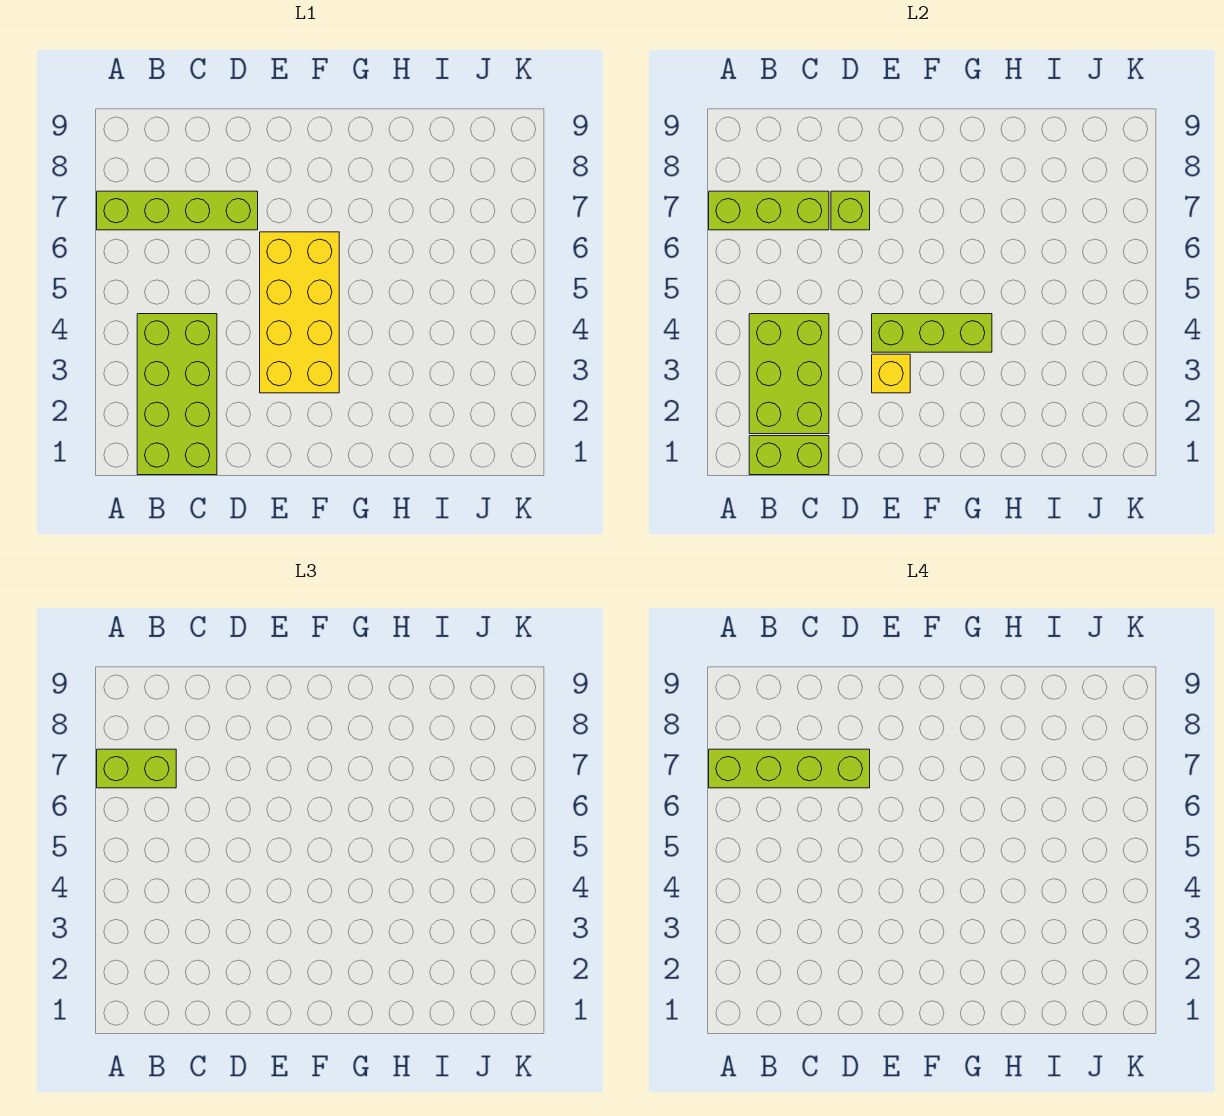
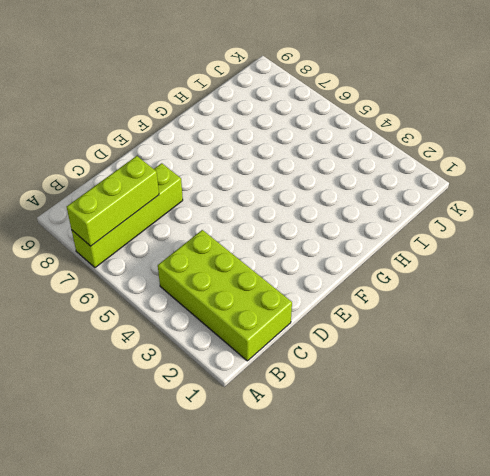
none -> yellow brick E3:F6 level 1
none -> lime brick B1:C1 level 2

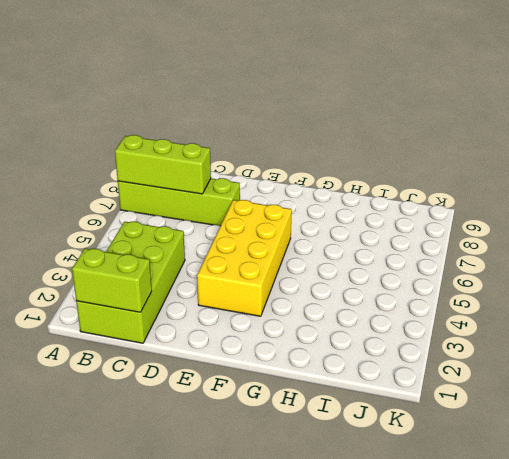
none -> lime brick B2:C4 level 2
none -> lime brick D7 level 2

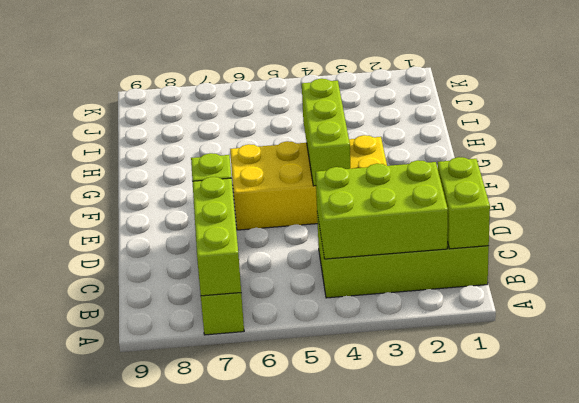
none -> yellow brick E3 level 2
none -> lime brick A7:B7 level 3

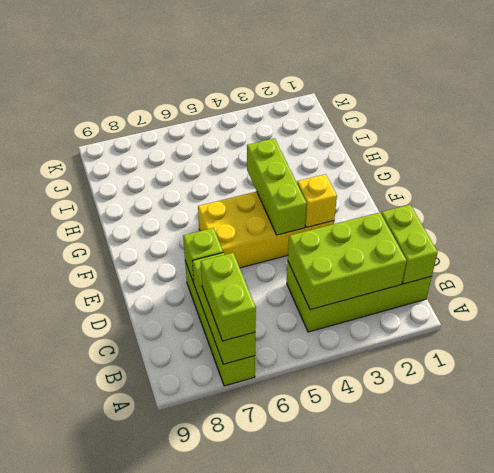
none -> lime brick A7:D7 level 4

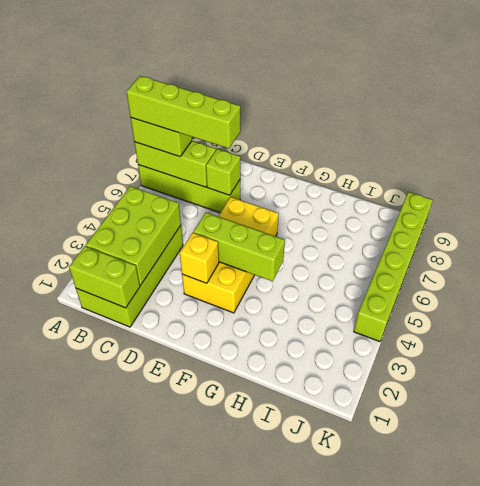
lime brick K4:K9 level 1 -> none

